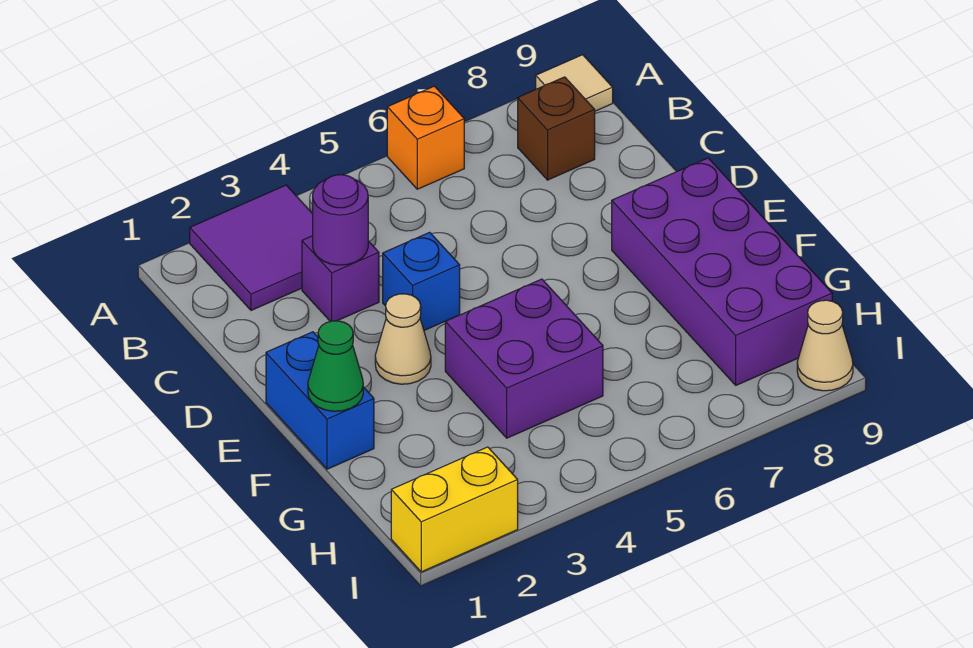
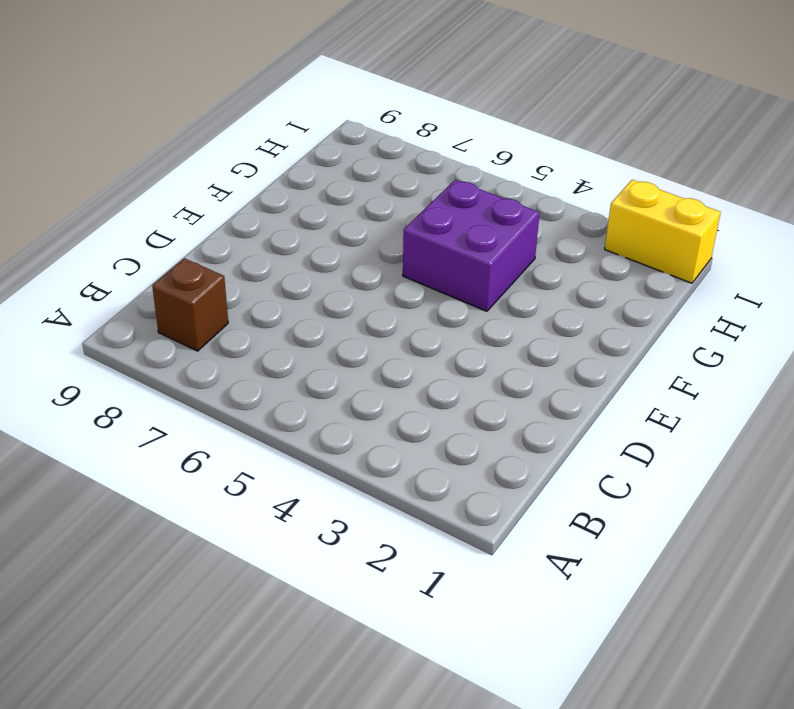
none -> purple tile A2:B3 level 1
none -> orange brick A6 level 1
none -> tan tile A9 level 1

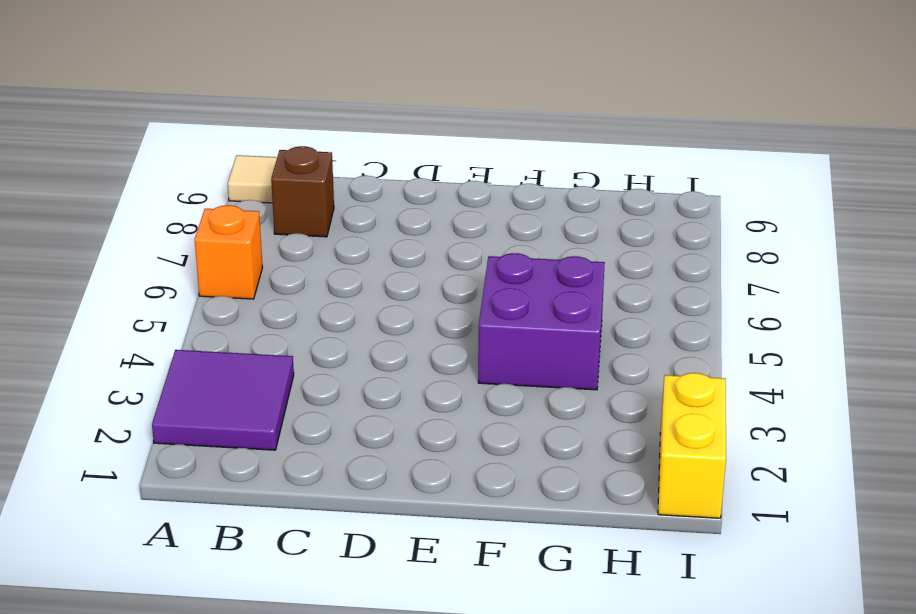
none -> purple brick C3 level 1
none -> blue brick D4 level 1
none -> blue brick E1:F1 level 1

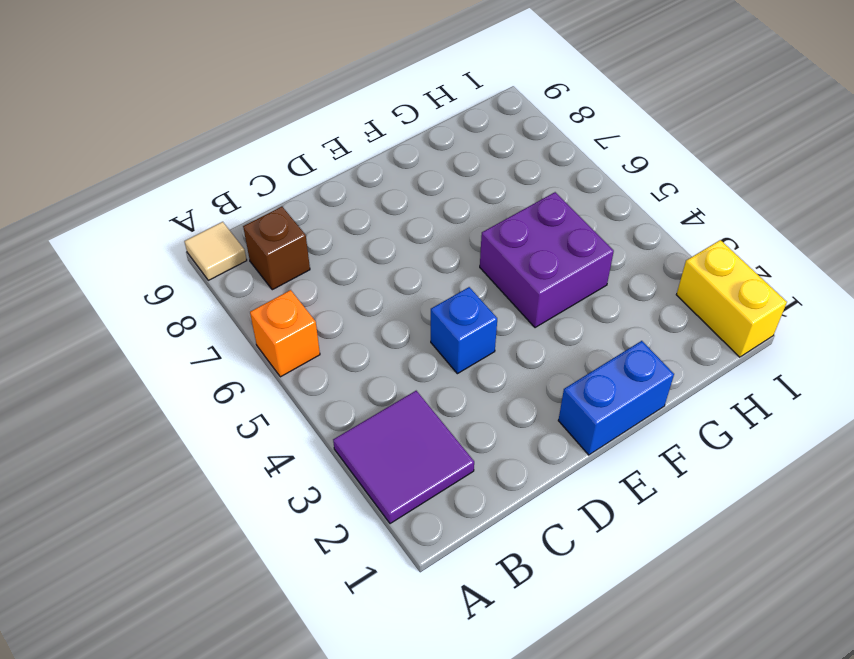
none -> purple brick C3 level 1
none -> tan cone E3 level 1
none -> purple brick E8:H9 level 1

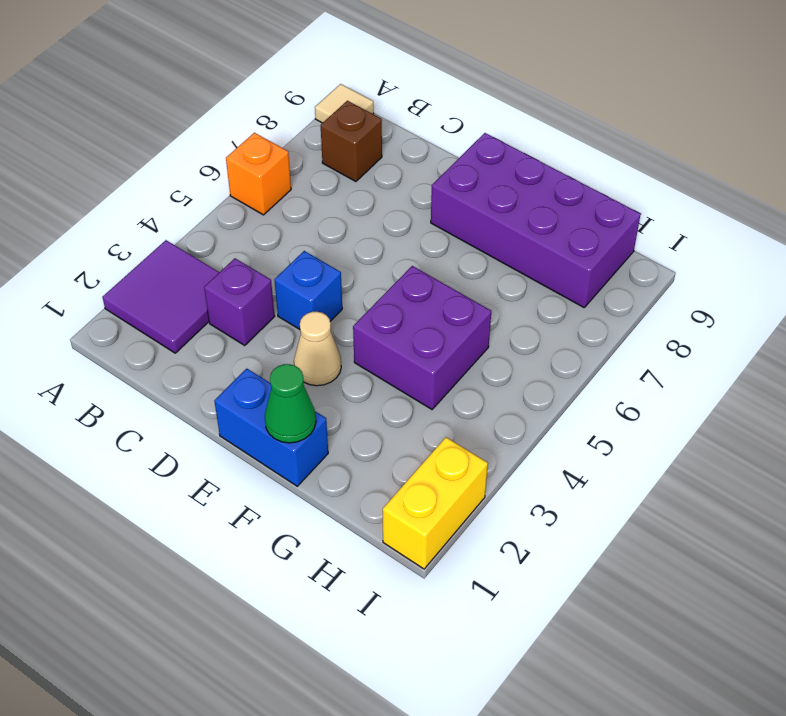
none -> tan cone I9 level 1
none -> purple round brick C3 level 2

